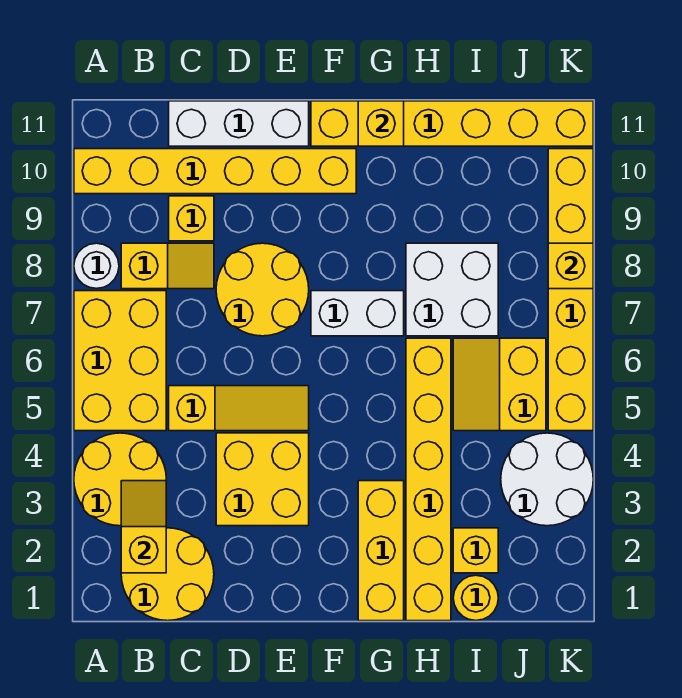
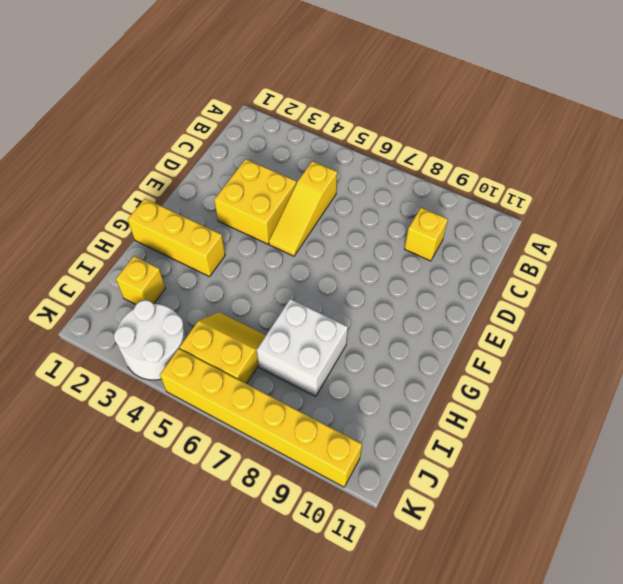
none -> yellow round brick A3:B4 level 1
none -> yellow brick A5:B7 level 1
none -> white round brick A8 level 1

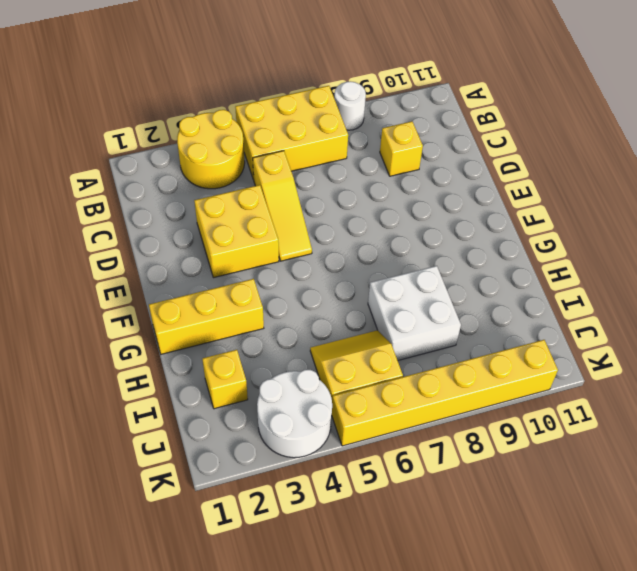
none -> yellow brick A10:F10 level 1
none -> yellow round brick B1:C2 level 1
none -> yellow slope B8:C8 level 1 top B

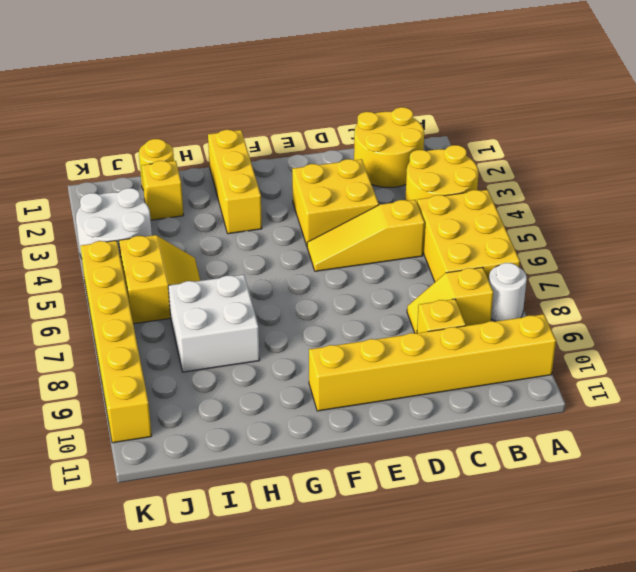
none -> white brick C11:E11 level 1
none -> yellow round brick D7:E8 level 1
none -> white brick F7:G7 level 1

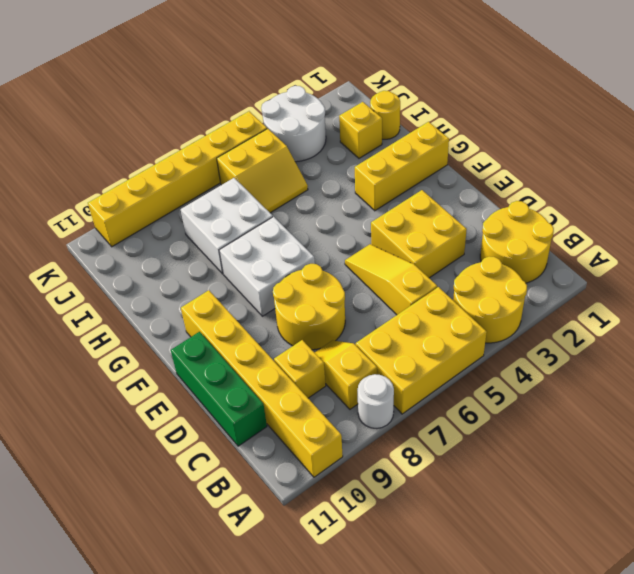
green brick C11:E11 level 1 -> white brick C11:E11 level 1
white brick F7:G8 level 1 -> white brick F7:G7 level 1
none -> yellow brick F11:K11 level 1
none -> yellow brick H1:H6 level 1
none -> yellow slope B2:B3 level 2 top 2

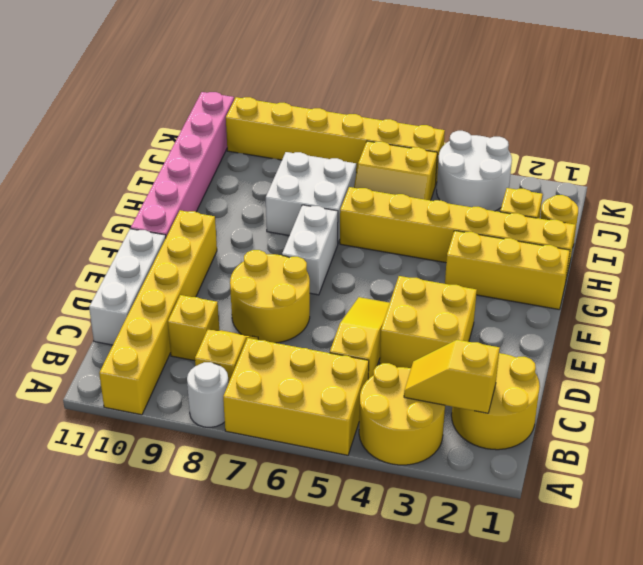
pink brick F11:K11 level 1 -> yellow brick F11:K11 level 1
none -> yellow brick G11 level 2
none -> yellow brick K8 level 2

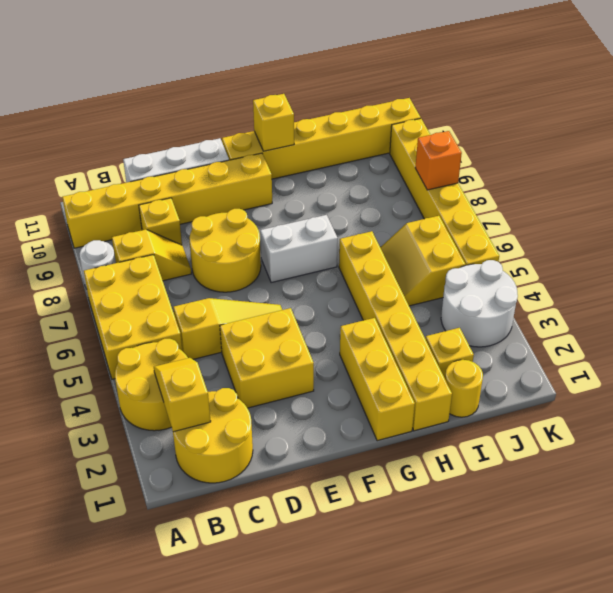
orange brick K8 level 2 -> yellow brick K8 level 2
none -> white brick H7:I8 level 1

